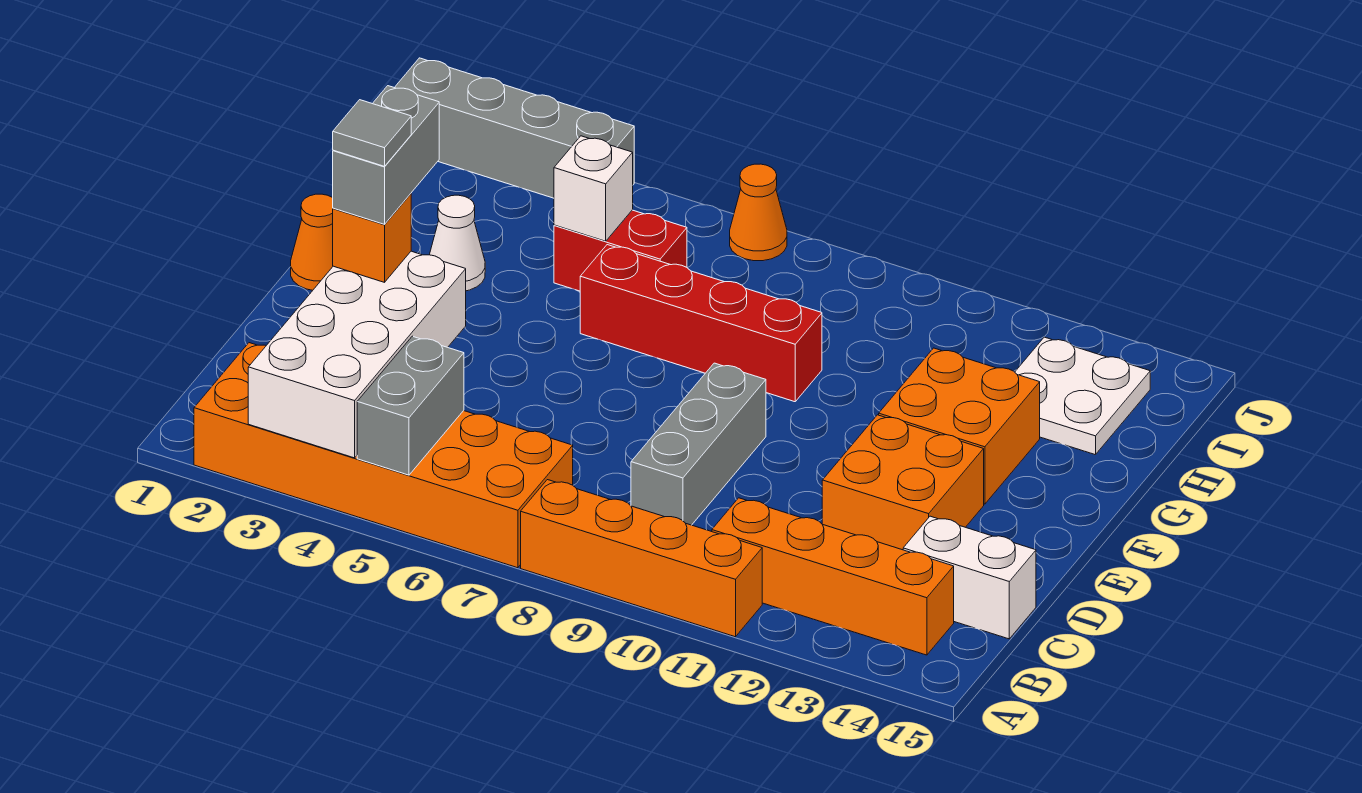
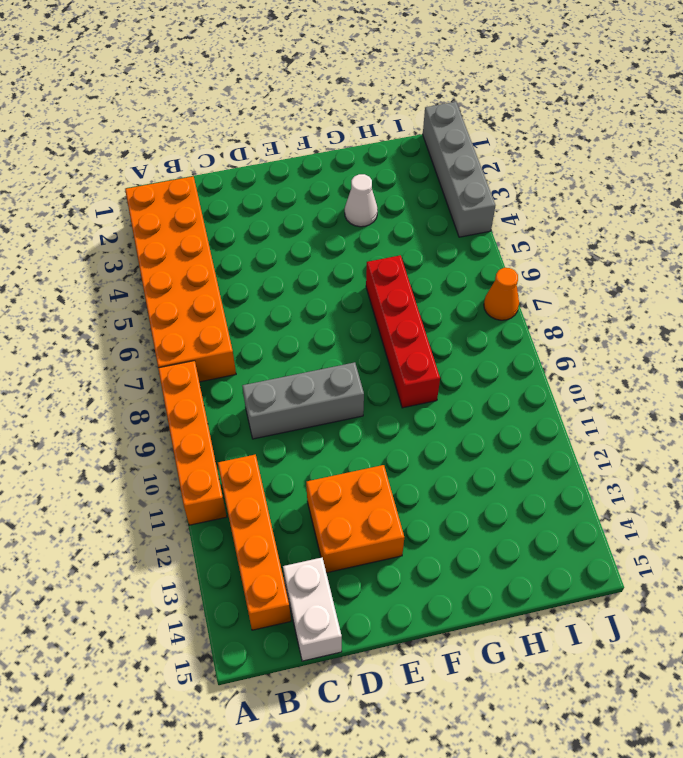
none -> orange cone F1 level 1
none -> orange brick F12:G13 level 1
none -> red brick H5:H6 level 1

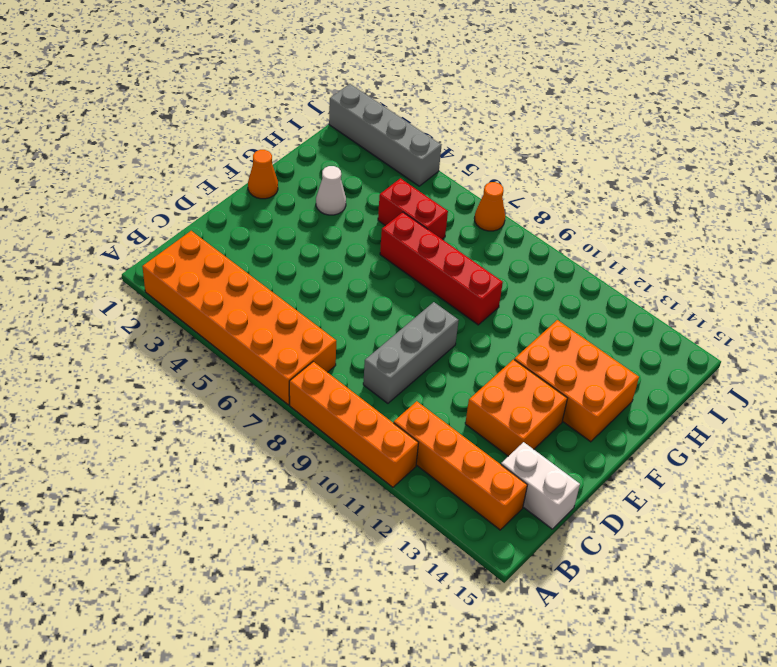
orange brick F12:G14 level 1 -> orange brick F12:G13 level 1
none -> white plate H13:I14 level 1
none -> white brick A3:D4 level 2
none -> grey brick A5:B5 level 2

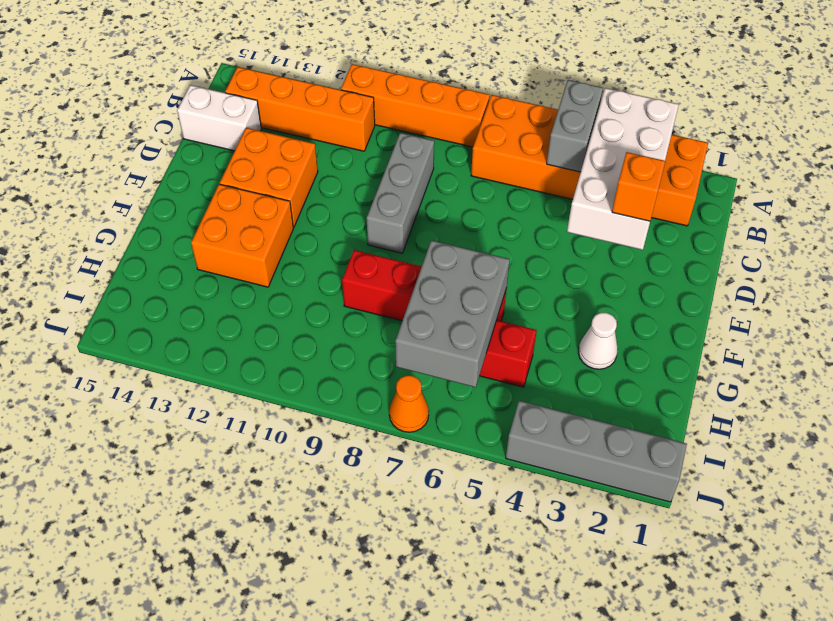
grey brick G6:I7 level 2 -> none
none -> orange cone F1 level 1
none -> white plate H13:I14 level 1
none -> white brick H5 level 2

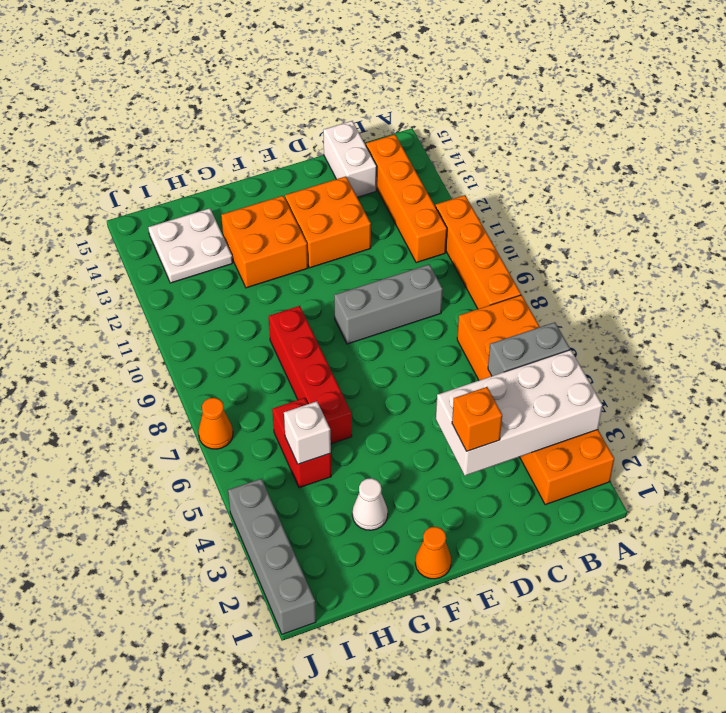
none -> grey brick D3:E3 level 4
none -> grey tile D3 level 5

